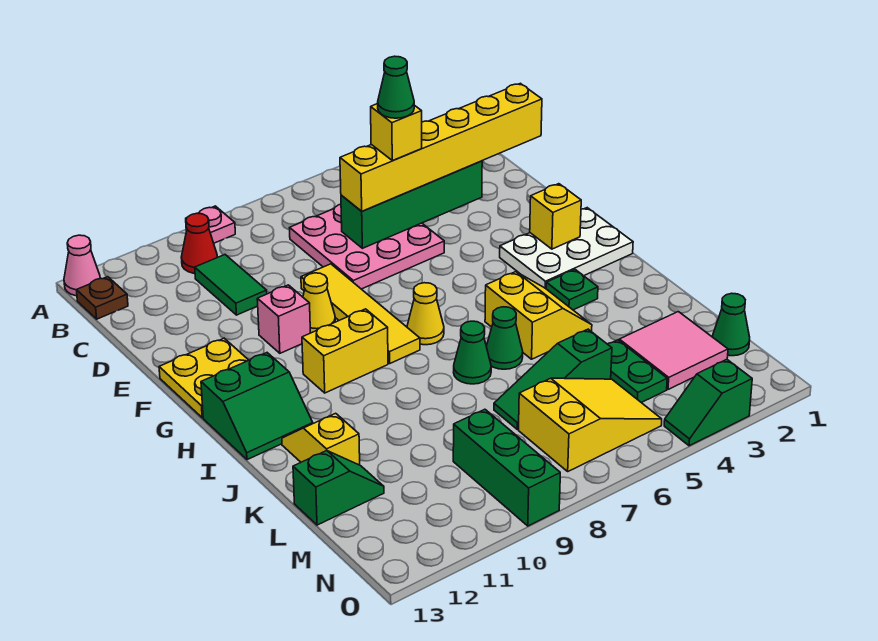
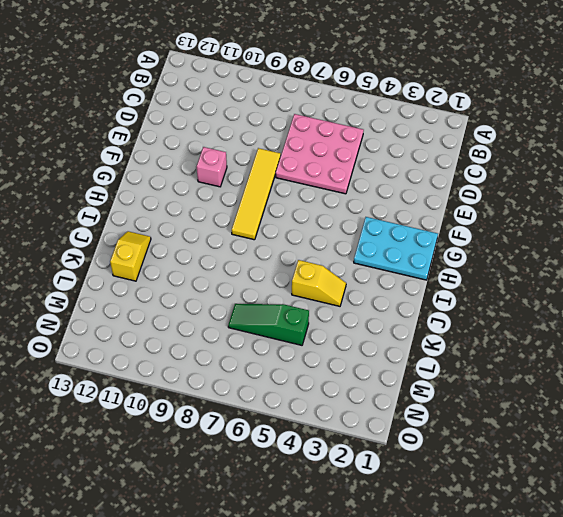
cyan plate G1:H3 level 1 -> white plate G1:H3 level 1
yellow slope J4:J5 level 1 top 5 -> yellow slope I4:J5 level 1 top 5
none -> pink plate A9 level 1
none -> pink cone A13 level 1
none -> red cone B10 level 1
none -> brown plate B13 level 1

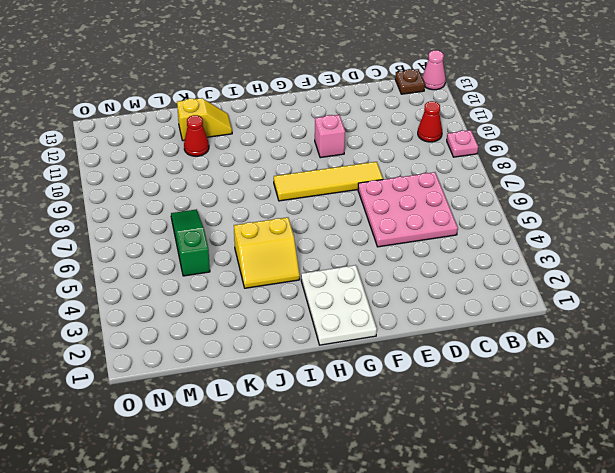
red cone K11 level 1 -> none
none -> green tile C10:D10 level 1
none -> yellow cone F9 level 1
none -> yellow plate F12:G13 level 1
none -> yellow cone H7 level 1

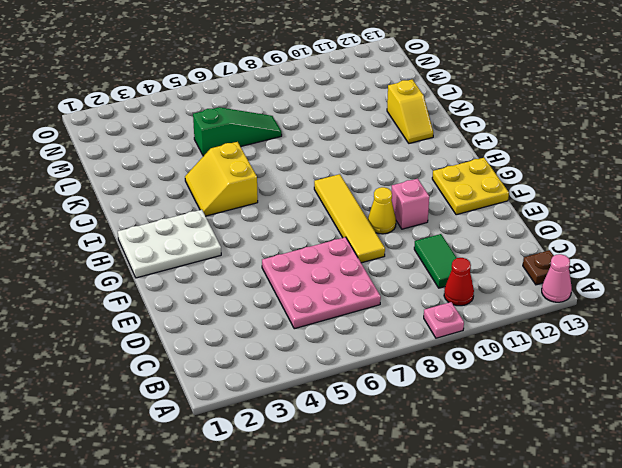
none -> yellow cone H7 level 1
none -> yellow brick H9:H10 level 1
none -> green slope H12:I13 level 1 top H
none -> green plate I3 level 1

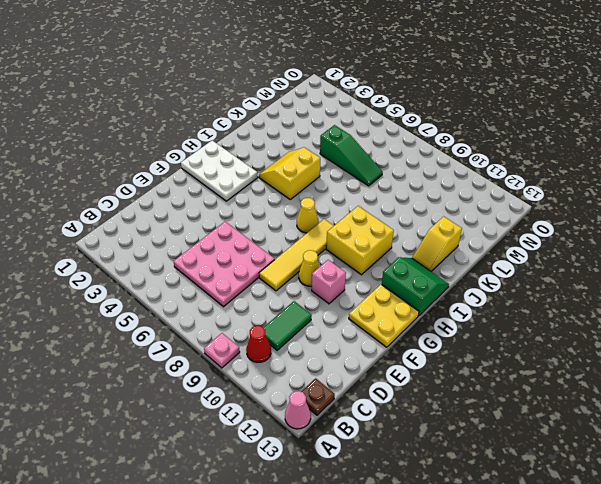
yellow brick H9:I10 level 1 -> yellow brick H9:H10 level 1
none -> green plate I3 level 1
none -> green cone J6 level 1
none -> green cone J7 level 1
none -> pink tile L2:M3 level 1

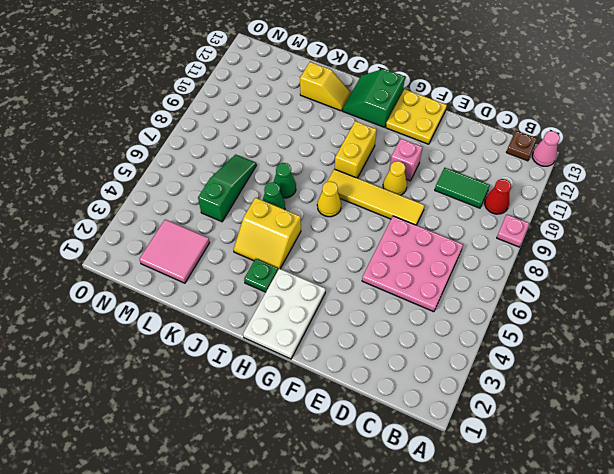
none -> green plate L4:M4 level 1
none -> green slope L12:L13 level 1 top 13
none -> green cone M1 level 1
none -> yellow slope M5:N7 level 1 top 7

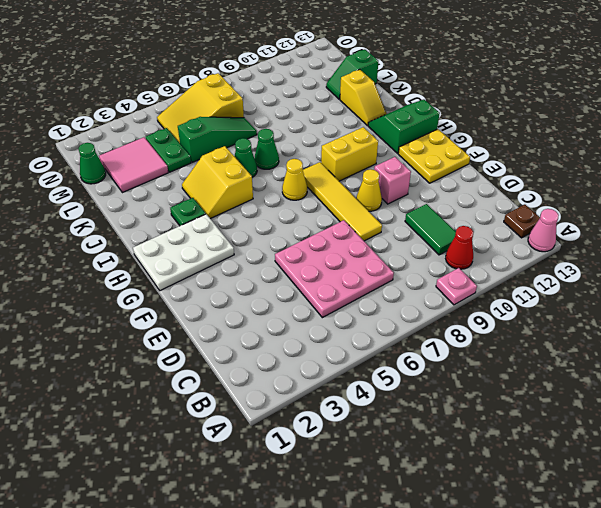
none -> green brick M9:O9 level 1
none -> green slope O3:O4 level 1 top 3
none -> green brick D3:D6 level 2
none -> yellow brick G2 level 2

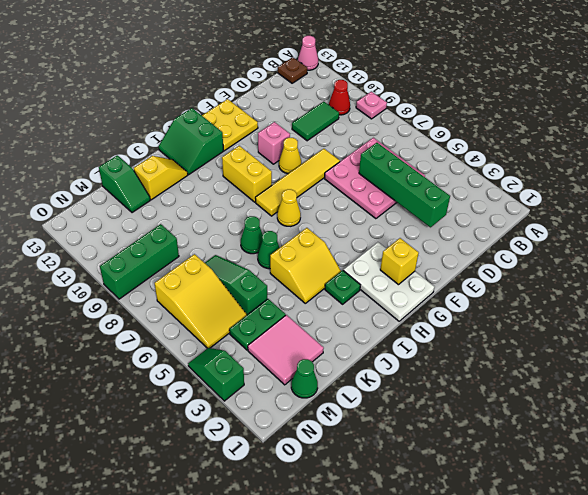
none -> yellow brick D1:D6 level 3
none -> yellow brick D5 level 4
none -> green cone D5 level 5

